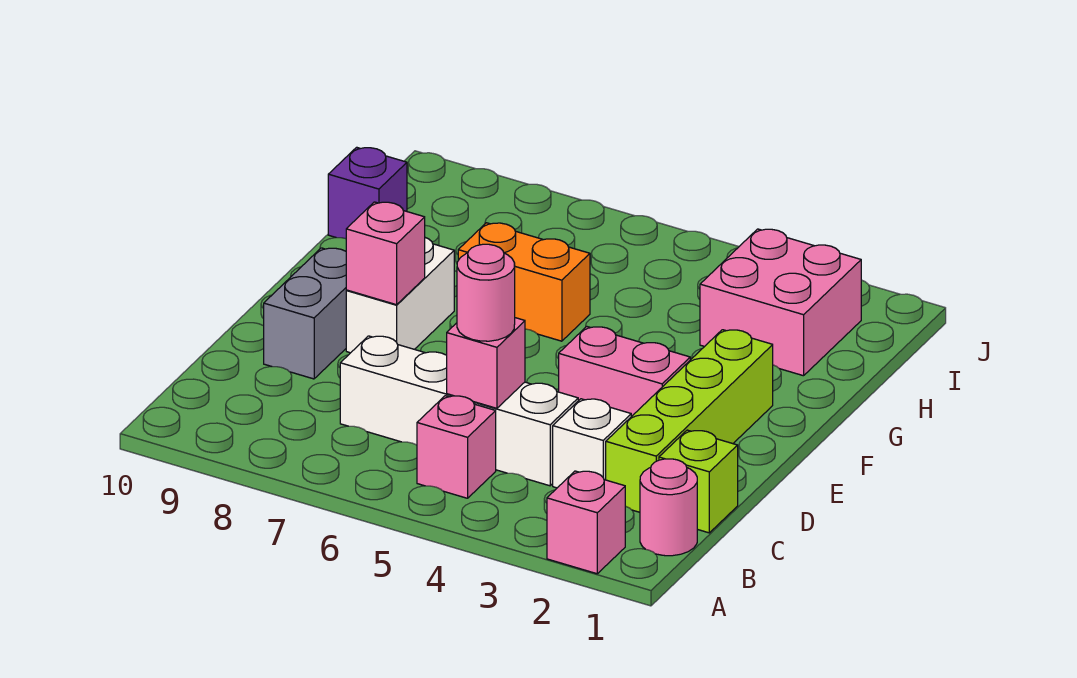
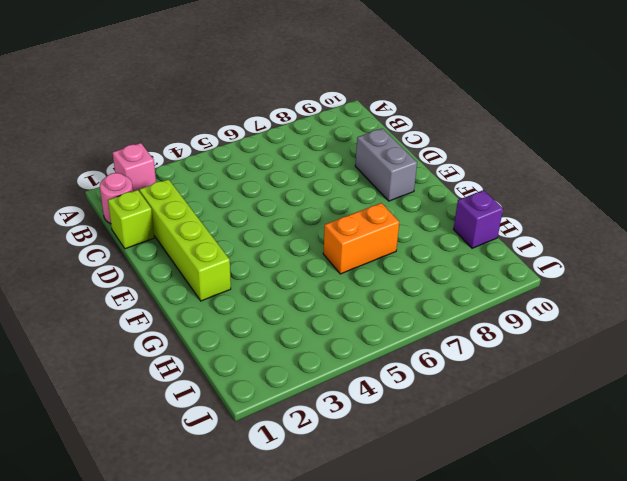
none -> pink brick B5 level 1
none -> white brick C3 level 1
none -> white brick C4:C7 level 1

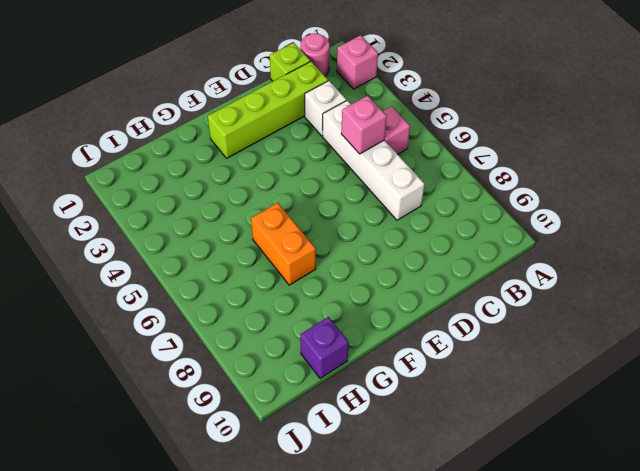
none -> grey brick D9:E9 level 1
none -> pink brick E3:E4 level 1
none -> white brick E8:F8 level 1

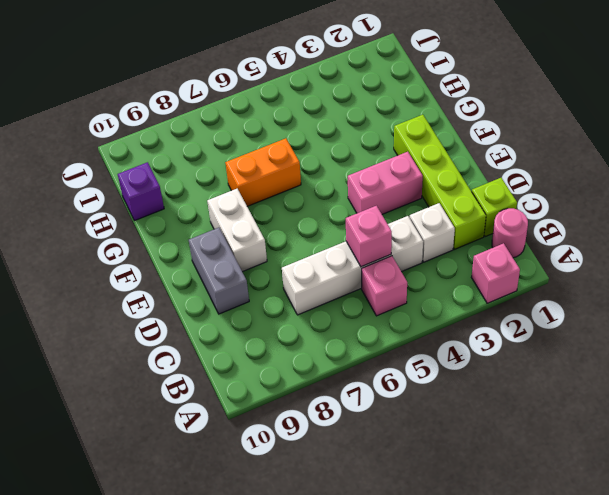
none -> pink brick H2:I3 level 1
none -> pink brick E8 level 2
none -> pink round brick C5 level 3

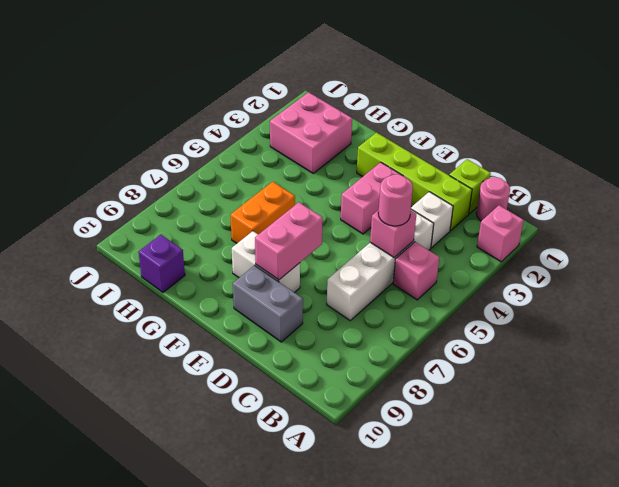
pink brick E7:E8 level 2 -> pink brick E8 level 2

